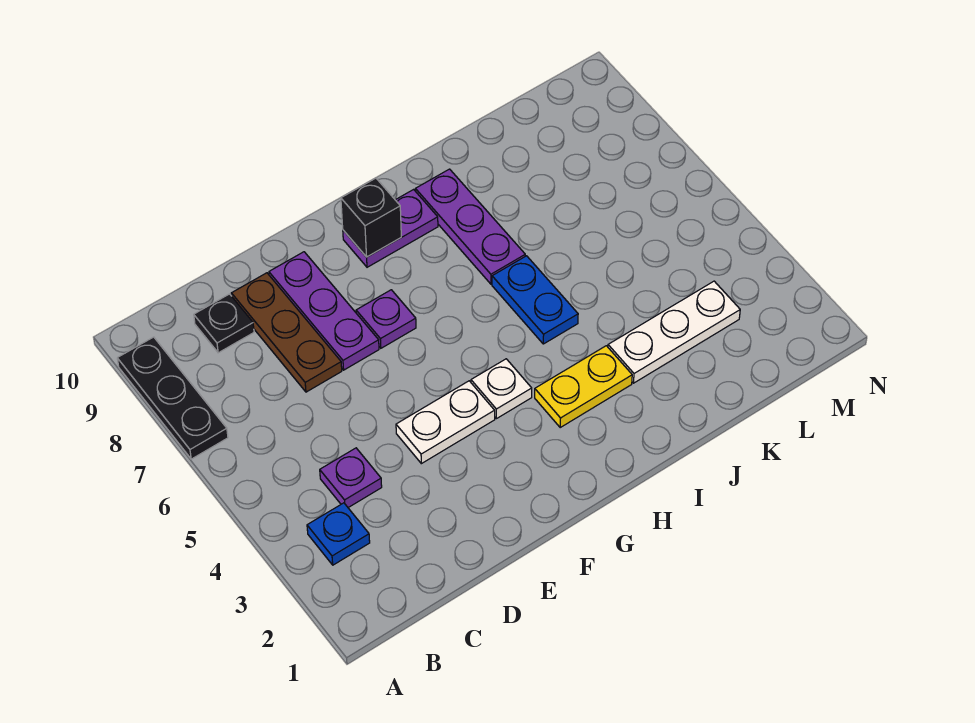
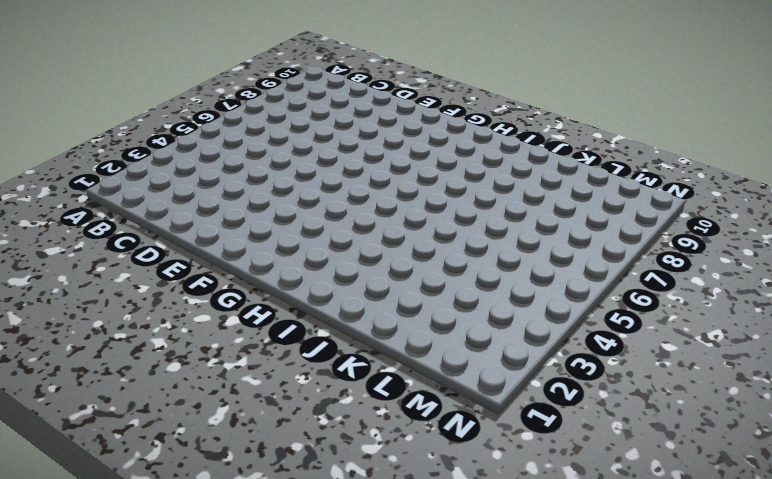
none -> black plate A7:A9 level 1
none -> blue plate B3 level 1
none -> purple plate C4 level 1

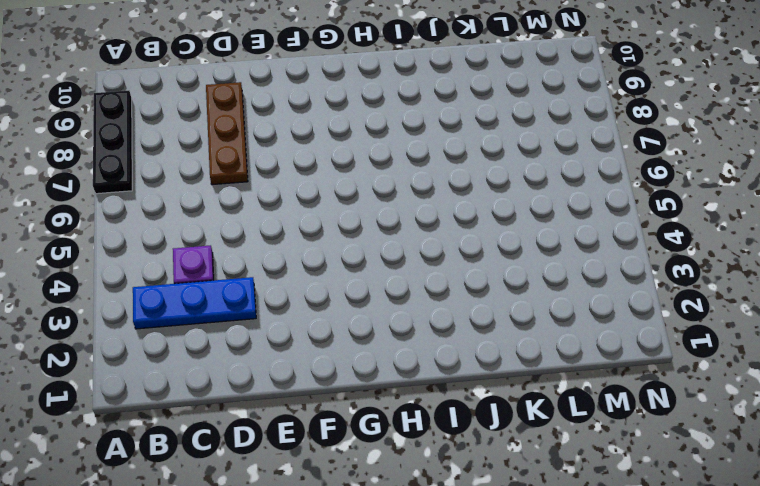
blue plate B3:D3 level 1 -> blue plate B3 level 1
none -> black plate C9 level 1
none -> white plate E4:F4 level 1
none -> purple plate E7:E9 level 1

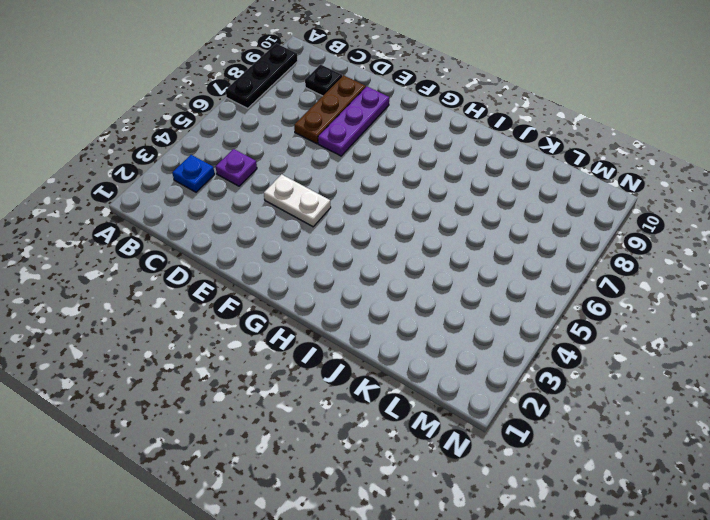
none -> purple plate F7 level 1
none -> white plate G4 level 1
none -> purple plate G9:H9 level 1

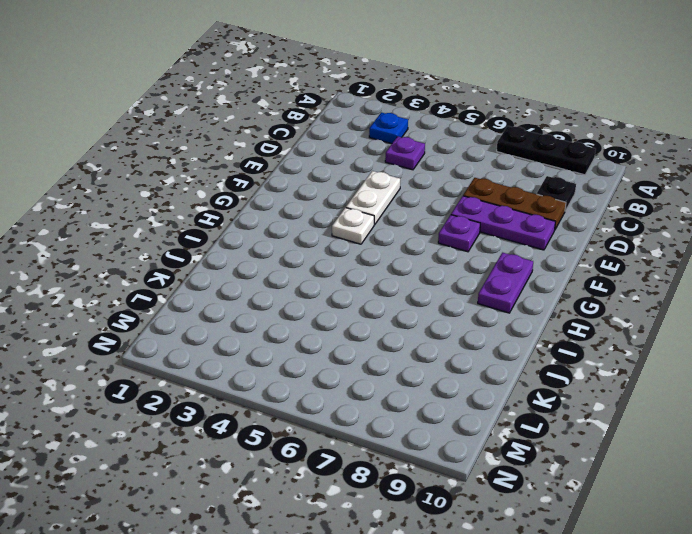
none -> yellow plate H3:I3 level 1
none -> blue plate I5:I6 level 1
none -> purple plate I7:I9 level 1

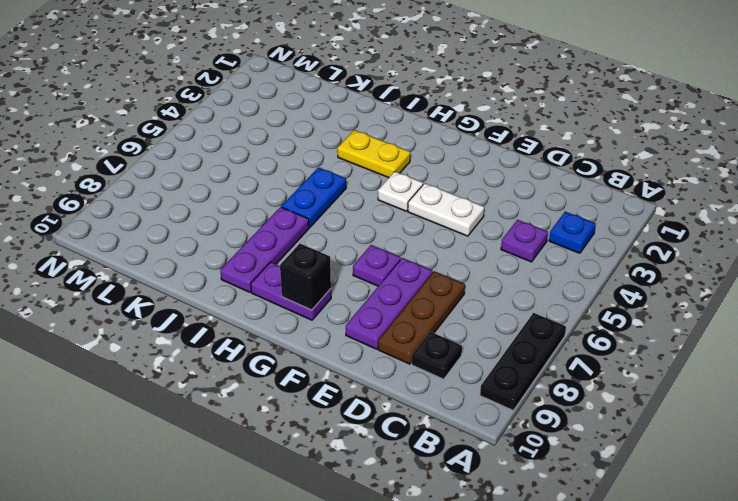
none -> white plate J3:L3 level 1

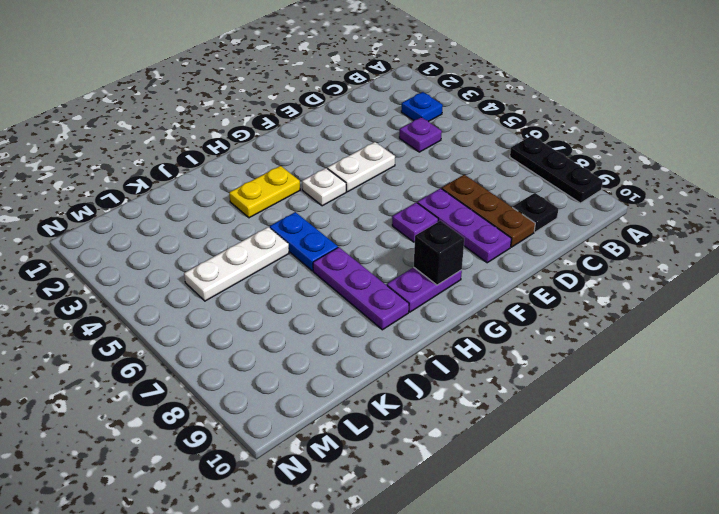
white plate J5:L5 level 1 -> white plate J3:L3 level 1

